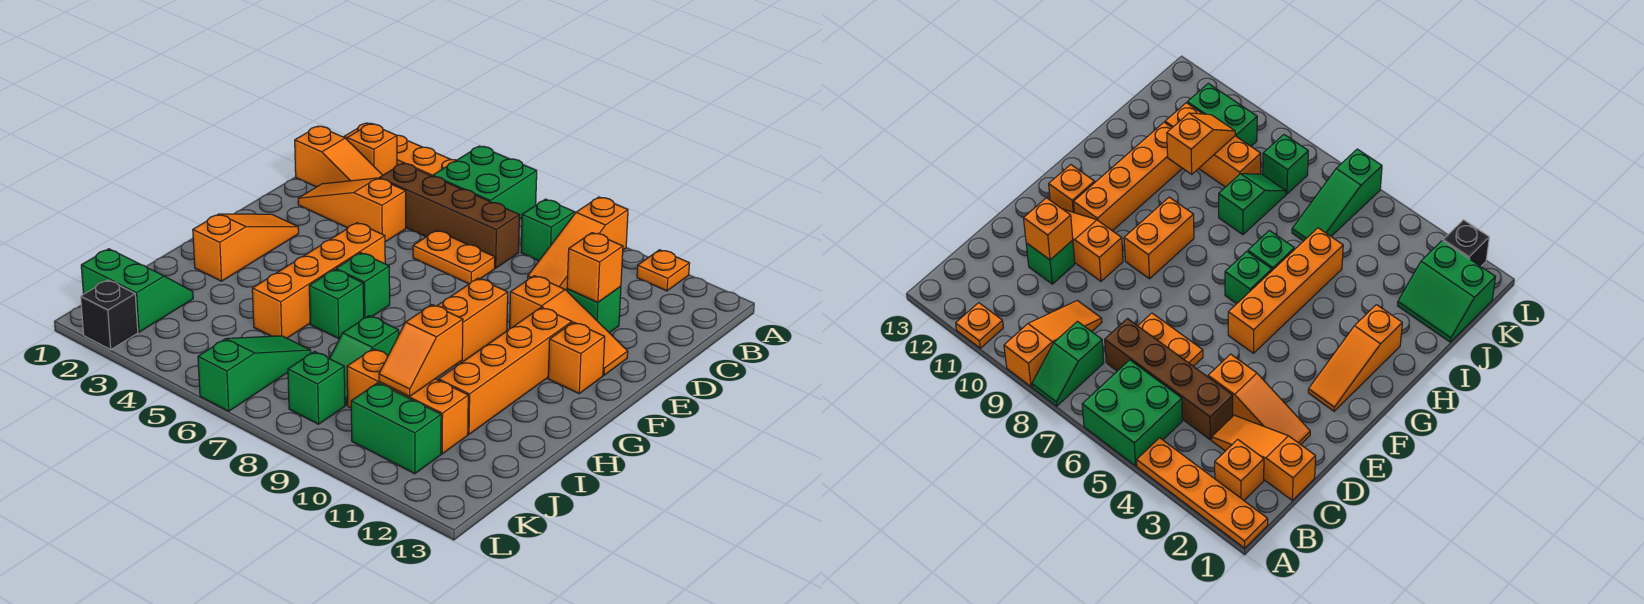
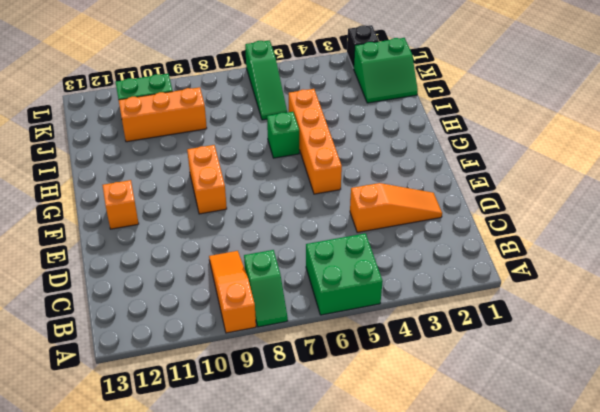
none -> orange plate A1:A4 level 1
none -> orange plate A11 level 1
none -> orange brick B2 level 1

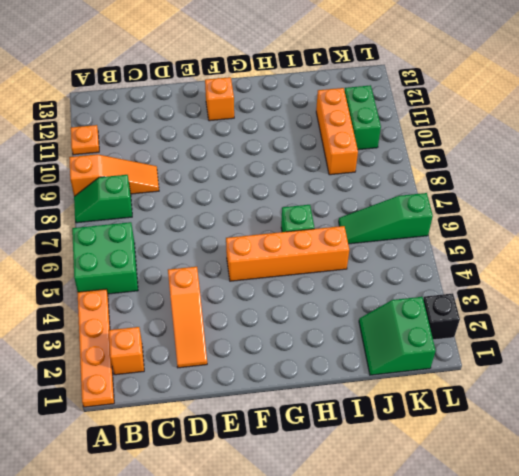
none -> orange slope C1:C3 level 1 top 1
none -> brown brick C4:C7 level 1
none -> orange plate D6:D7 level 1

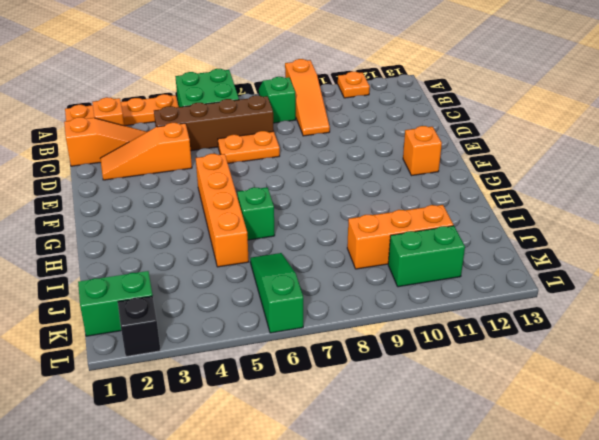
none -> green brick D11 level 1
none -> orange slope E10:E12 level 1 top 10
none -> orange slope F2:H2 level 1 top H

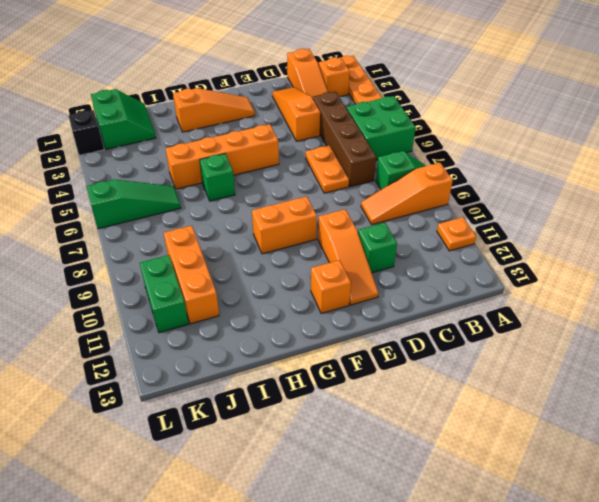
none -> orange brick F11:I11 level 1
none -> green brick G6 level 1
none -> green slope I8:J8 level 1 top I

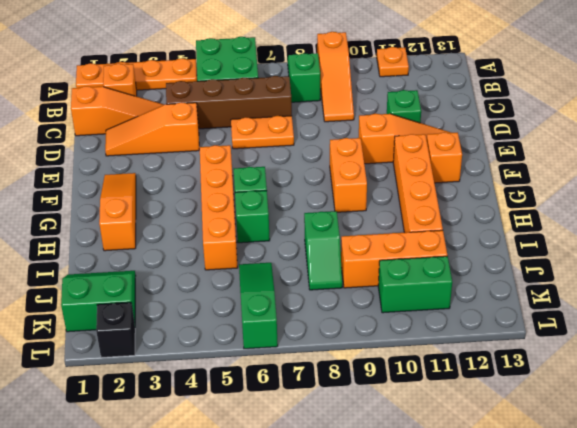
none -> green brick K8 level 1
none -> orange brick D11 level 2
none -> orange slope I10:J10 level 2 top I

